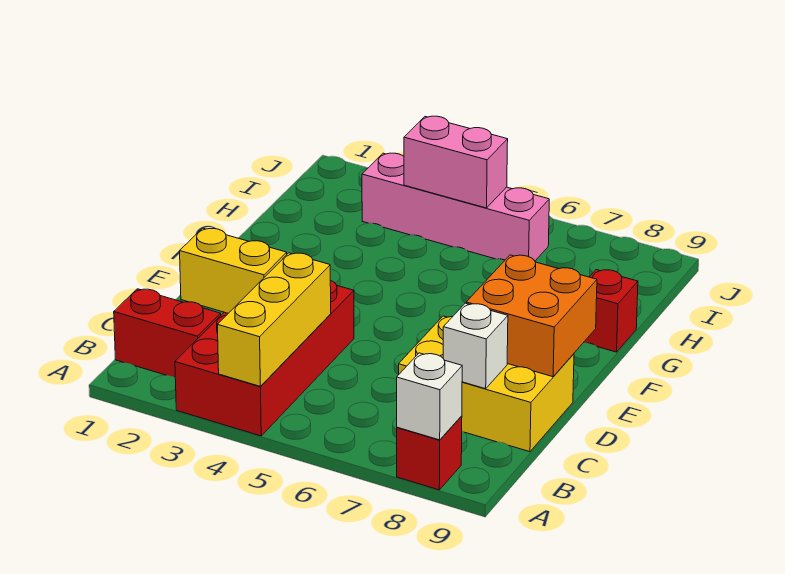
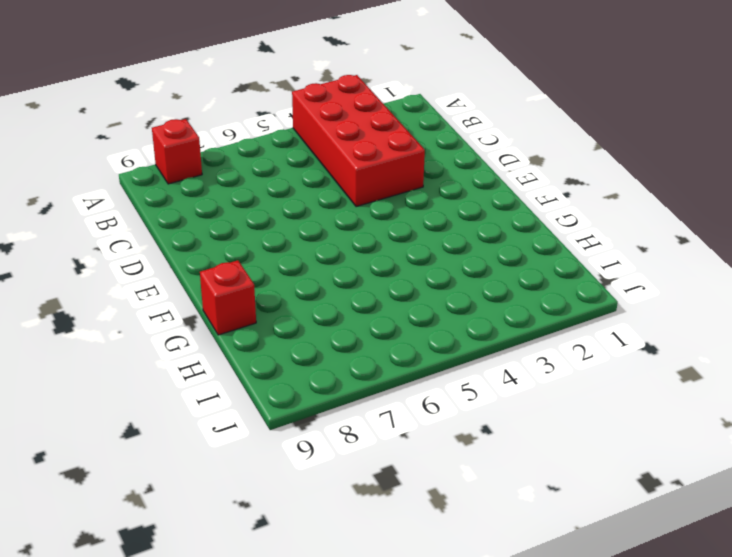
none -> red brick B1:B2 level 1
none -> yellow brick C7:D9 level 1
none -> pink brick I3:I6 level 1

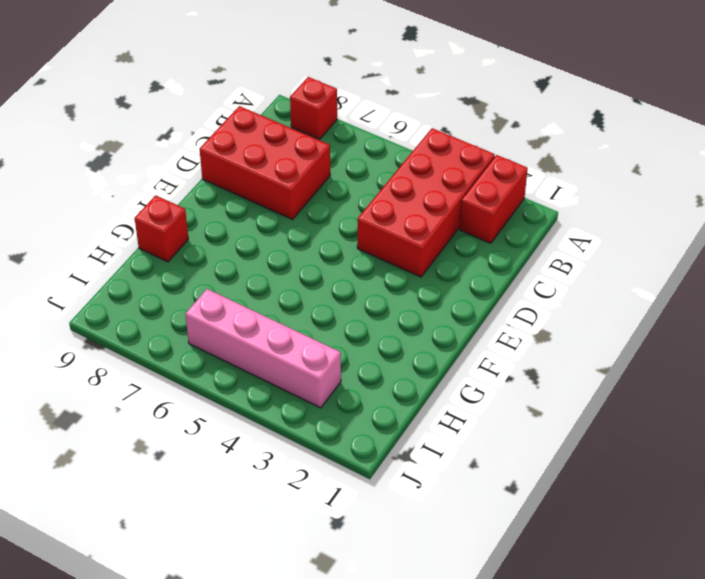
red brick A2:B2 level 1 -> red brick B1:B2 level 1
red brick C7:D9 level 1 -> yellow brick C7:D9 level 1
none -> yellow brick A4:C4 level 2
none -> white brick A8 level 2
none -> yellow brick C2:C3 level 2

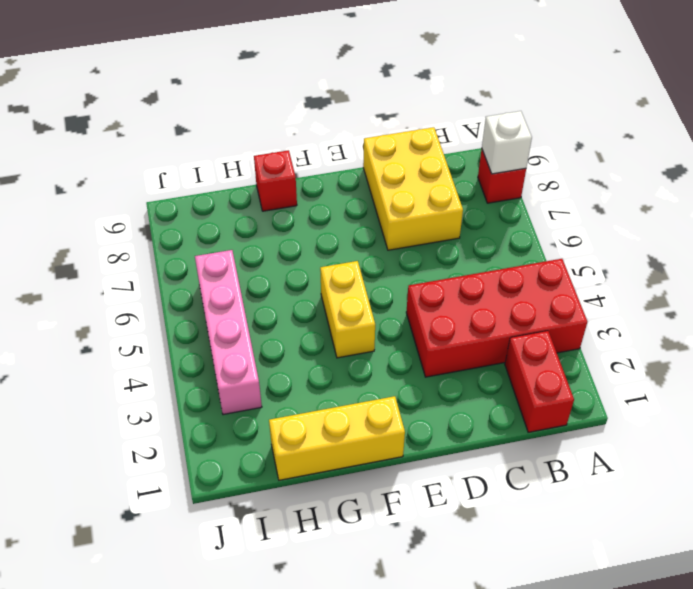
yellow brick F1:H1 level 1 -> yellow brick A4:C4 level 2
yellow brick F4:F5 level 1 -> yellow brick C2:C3 level 2
none -> white brick C8 level 2
none -> orange brick D8:E9 level 2
none -> pink brick I4:I5 level 2

